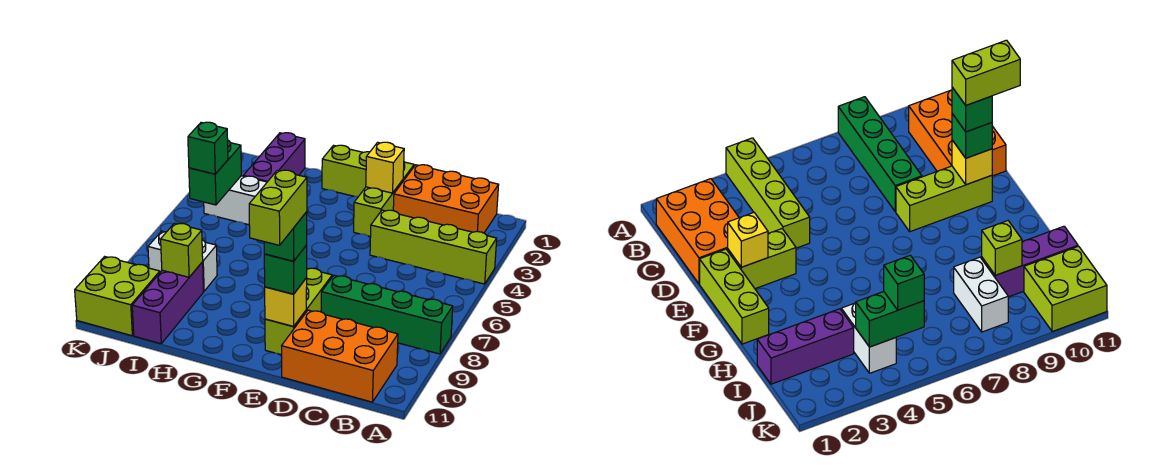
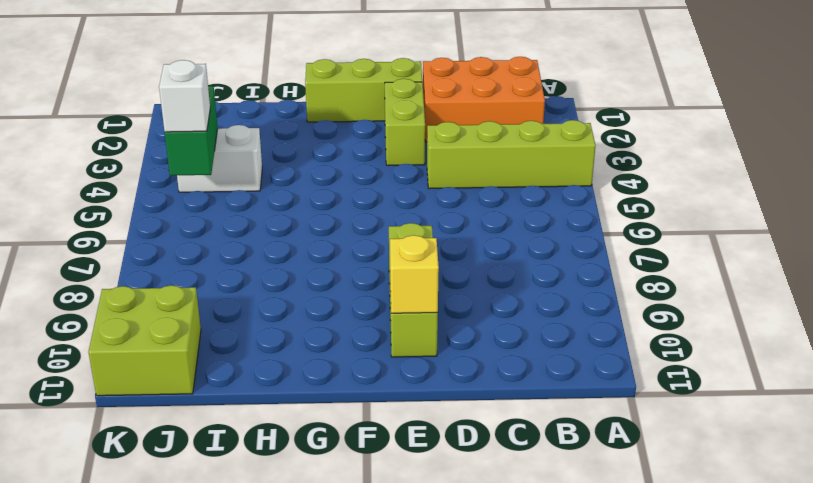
white brick J5 level 3 -> green brick J5 level 3
none -> green brick A8:D8 level 1
none -> orange brick B10:D11 level 1
none -> purple brick I1:I3 level 1

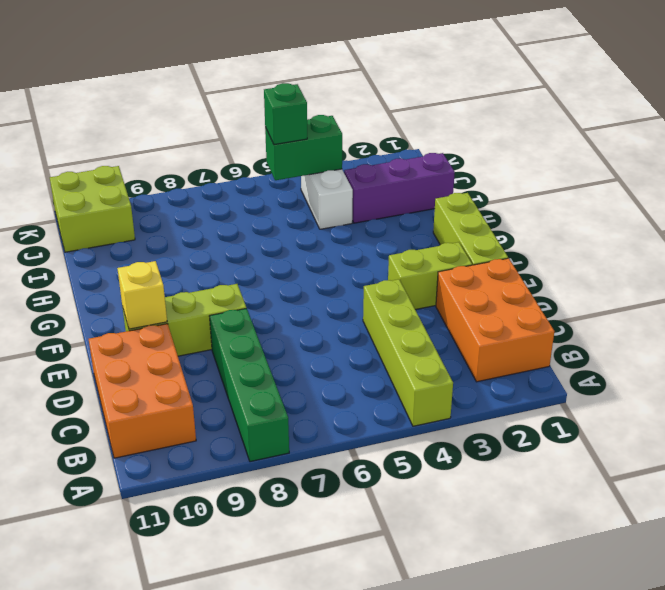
none -> white brick I8:J8 level 1
none -> purple brick I9:I11 level 1
none -> yellow brick E2 level 2

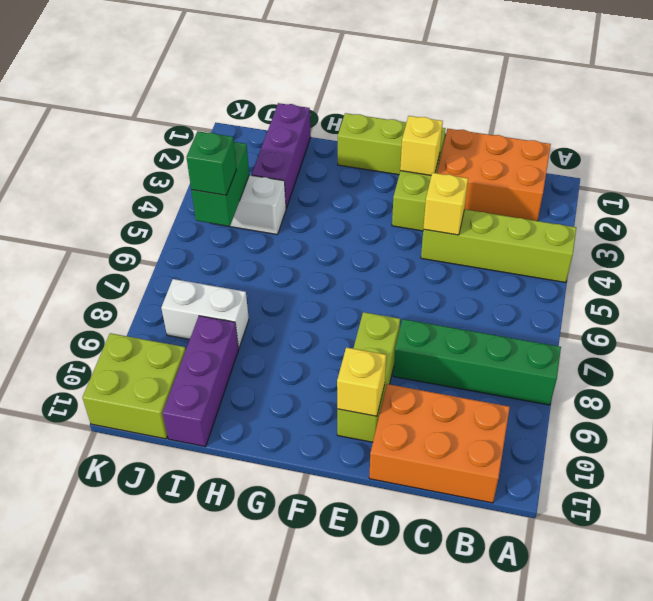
yellow brick D4 level 2 -> none
none -> lime brick I9 level 2
none -> green brick E10 level 3
none -> green brick E10 level 4

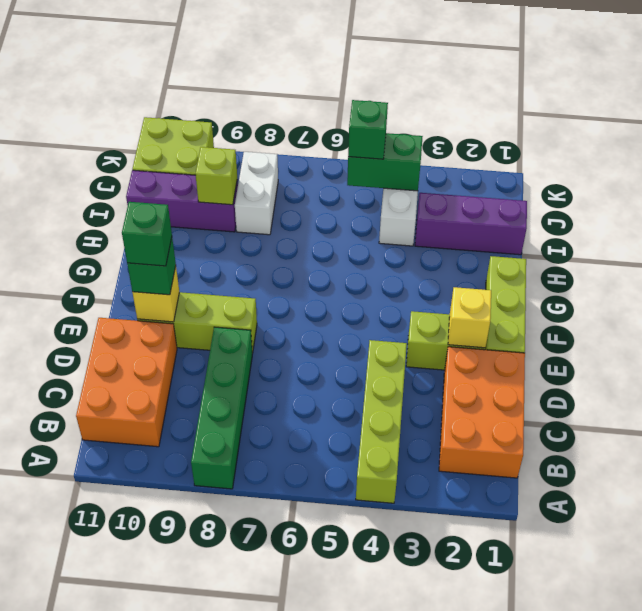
none -> lime brick E10:E11 level 5

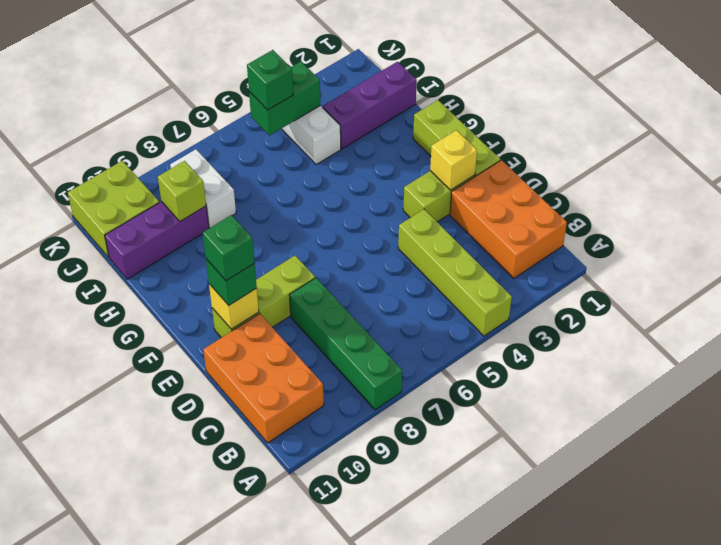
none -> lime brick E10:E11 level 5

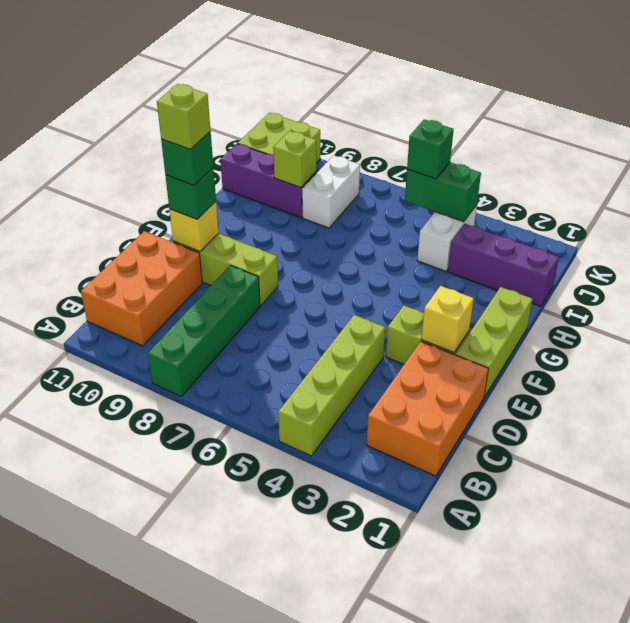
lime brick E10 level 5 -> lime brick E10:E11 level 5

